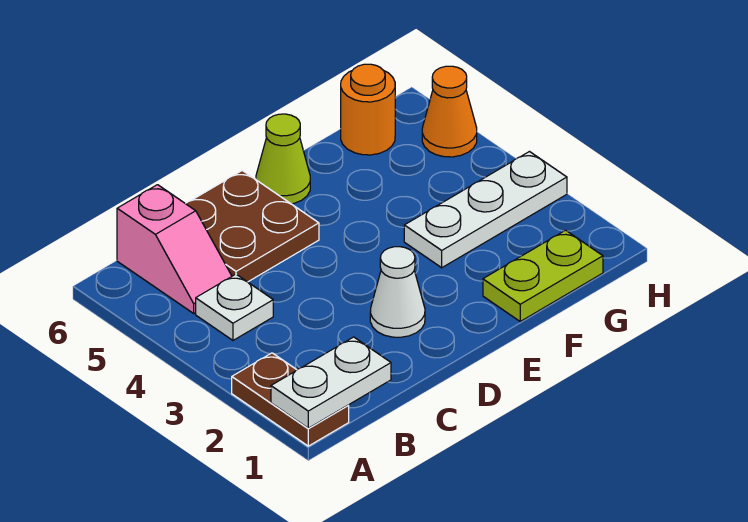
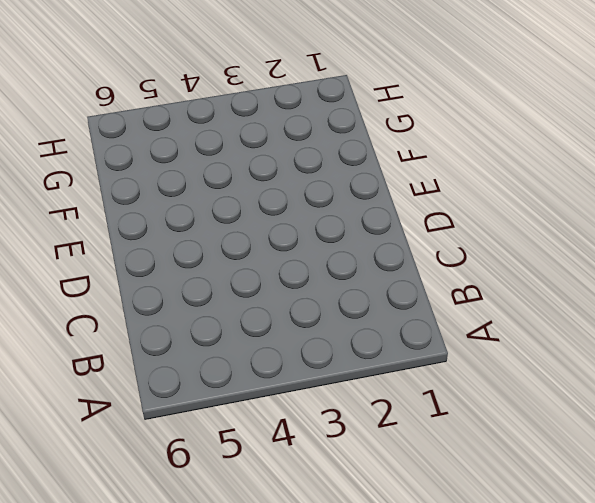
none -> brown plate A1:A2 level 1
none -> white plate B4 level 1

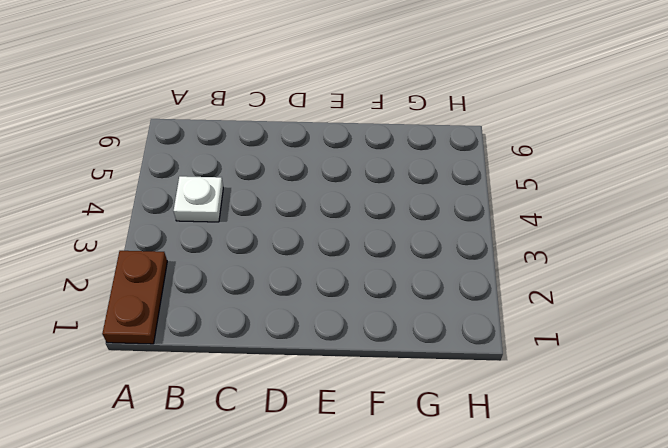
none -> pink slope B5:B6 level 1 top 6
none -> brown plate C5:D6 level 1

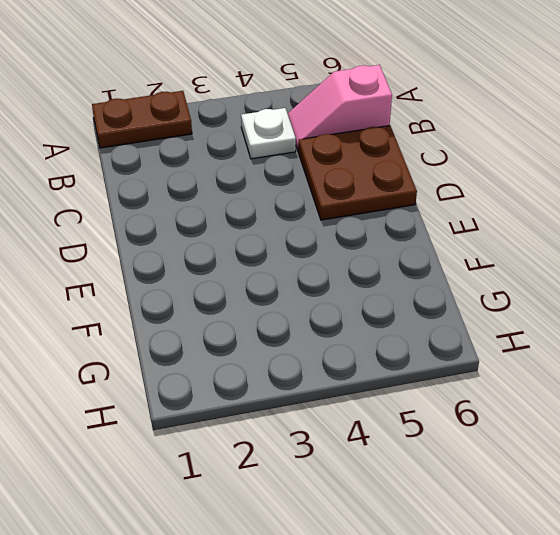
none -> white cone D2 level 1
none -> lime cone E6 level 1

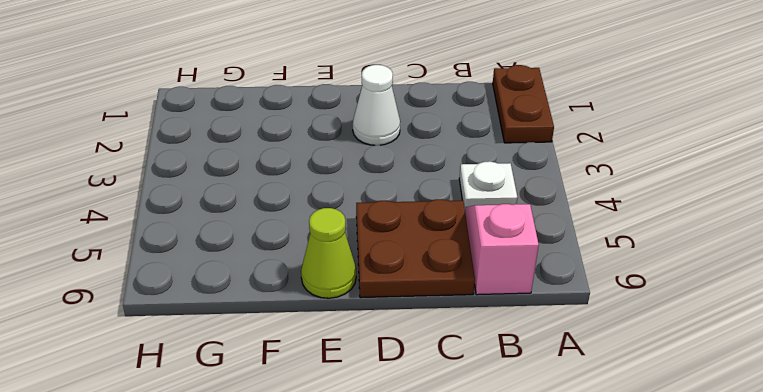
none -> lime plate F1:G1 level 1
none -> white plate F3:H3 level 1

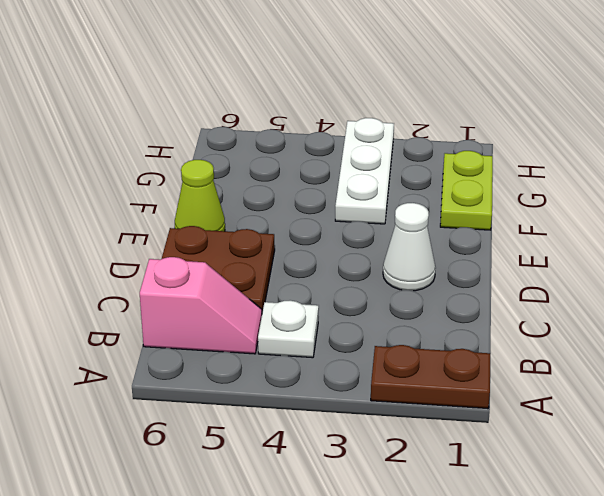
none -> orange round brick G6 level 1
none -> orange cone H5 level 1

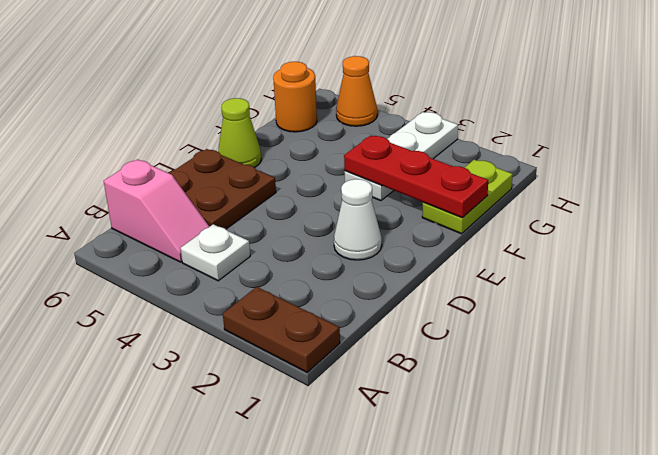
red plate F1:F3 level 2 -> none
none -> white plate A1:B1 level 2

